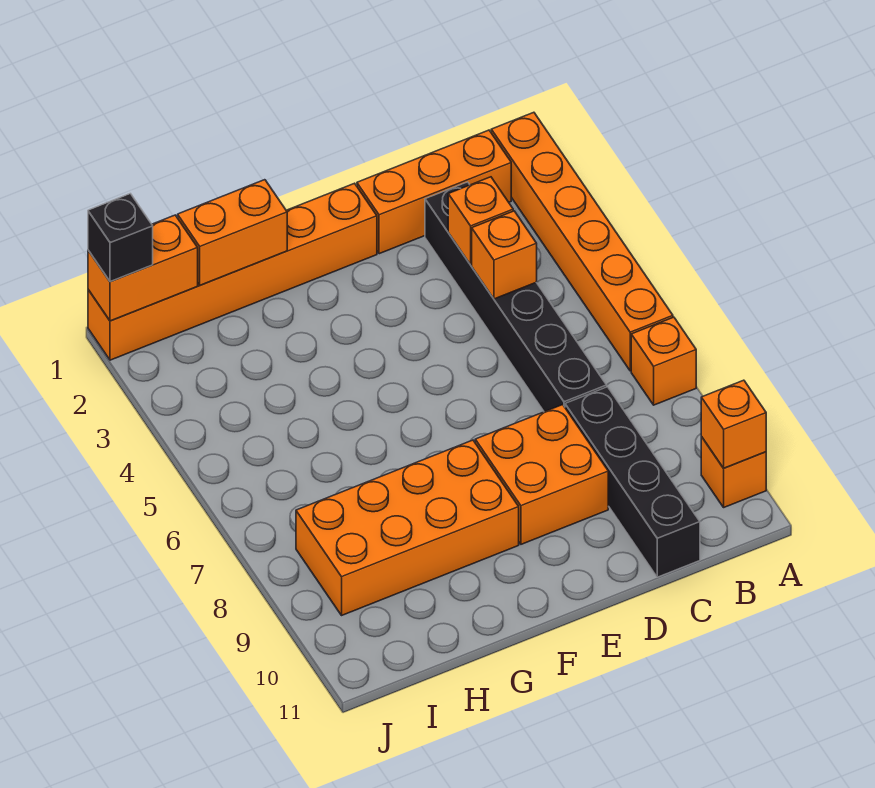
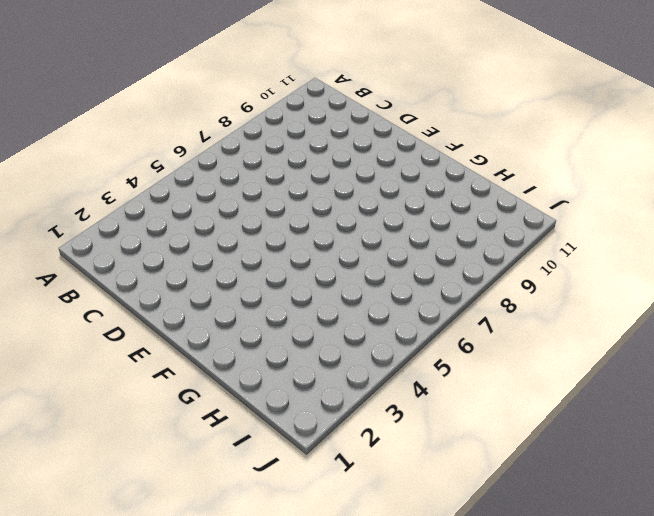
none -> orange brick A1:A6 level 1
none -> orange brick A7 level 1
none -> orange brick A10 level 1

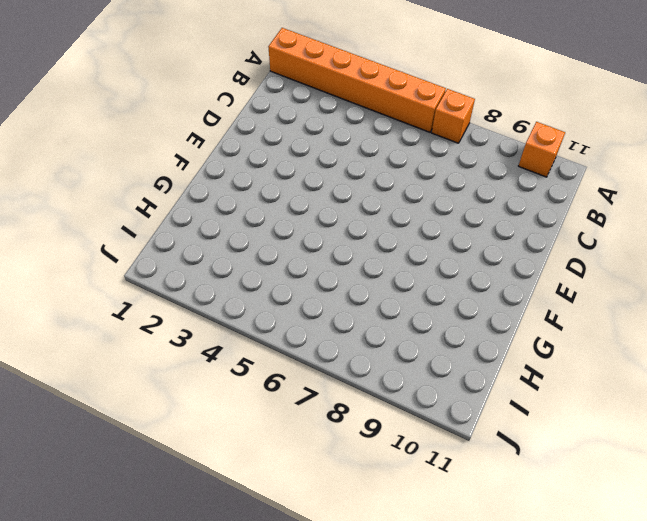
none -> orange brick B1:D1 level 1
none -> black brick C2:C7 level 1
none -> black brick C8:C11 level 1

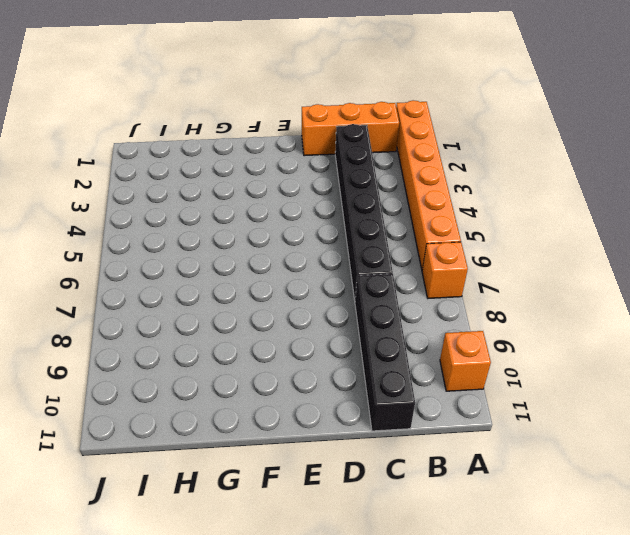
none -> orange brick D8:E9 level 1
none -> orange brick E1:J1 level 1
none -> orange brick F8:I9 level 1

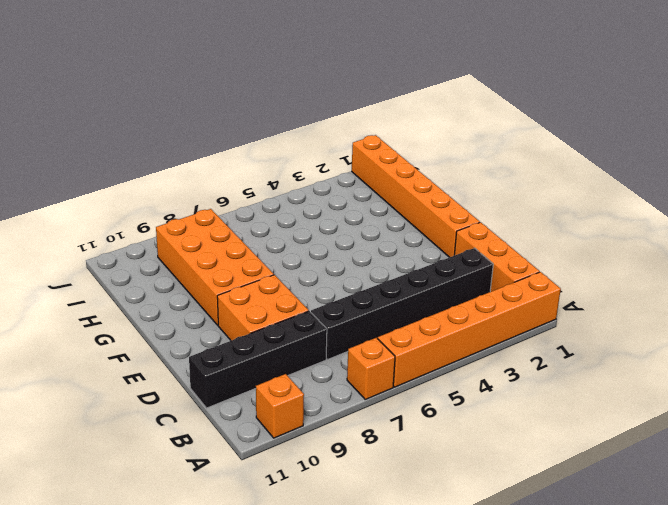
none -> orange brick A10 level 2
none -> orange brick C3 level 2
none -> orange brick C4 level 2

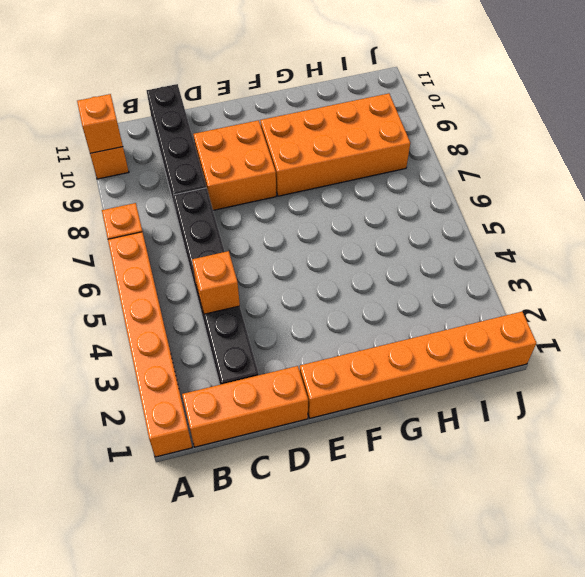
none -> orange brick C3 level 2
none -> orange brick G1:H1 level 2
none -> orange brick I1:J1 level 2

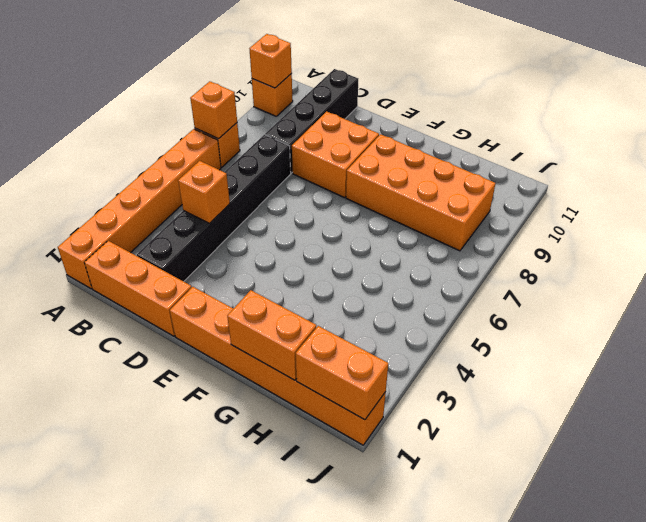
orange brick A7 level 2 -> orange brick C3 level 2
none -> black brick J1 level 3

